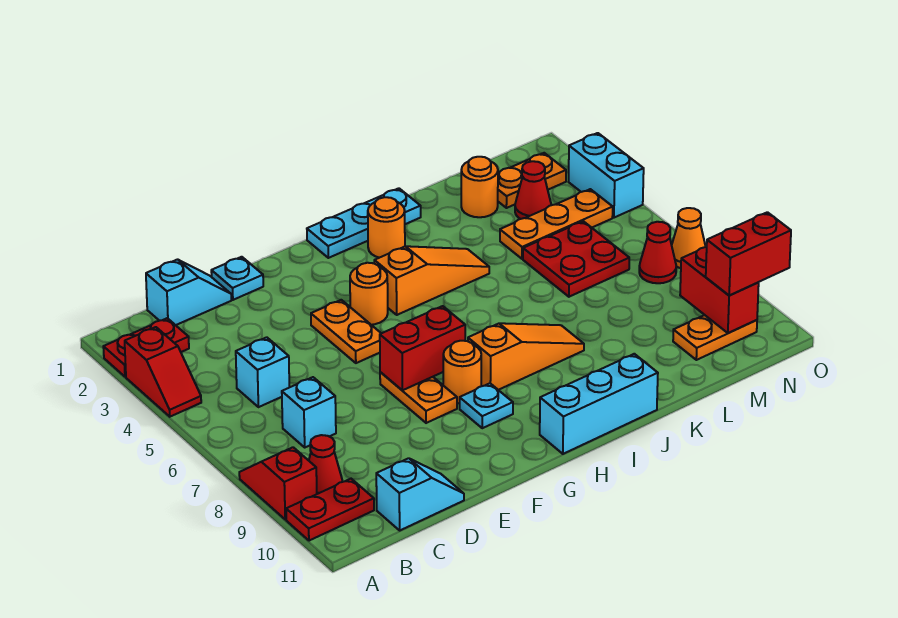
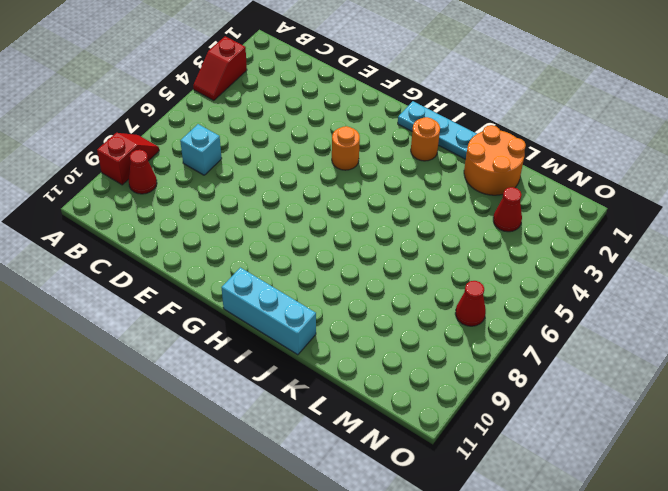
orange round brick K1:L2 level 1 -> orange round brick L2 level 1
none -> red plate A2:B2 level 1
none -> red plate A10:B10 level 1
none -> cyan slope C1:D1 level 1 top C
none -> cyan brick C5 level 1

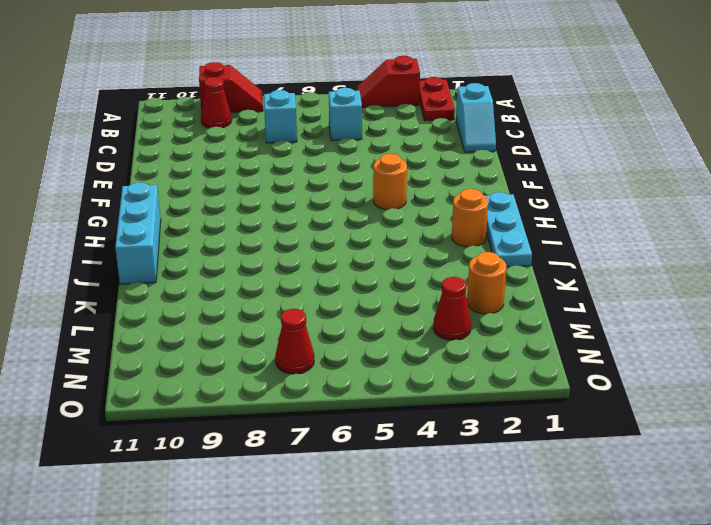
none -> red plate A10:B10 level 1
none -> cyan slope C11:D11 level 1 top C
none -> cyan plate E1 level 1
none -> orange plate F4:F5 level 1

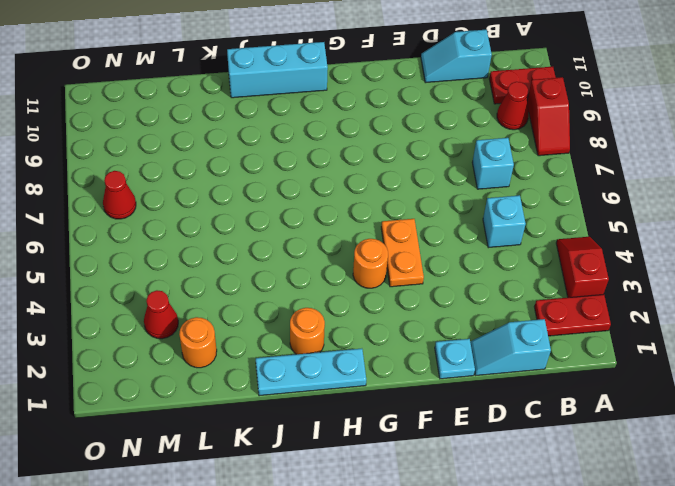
none -> orange plate F7:F8 level 1
none -> orange round brick G8 level 1
none -> cyan plate G9 level 1
none -> orange slope H4:J4 level 1 top H

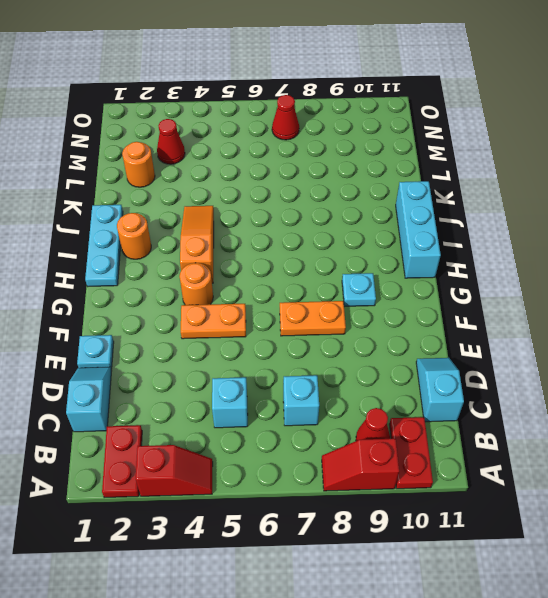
none -> orange round brick G8 level 1
none -> orange slope H8:J8 level 1 top H
none -> orange plate L4:N4 level 1
none -> red plate L5:M6 level 1

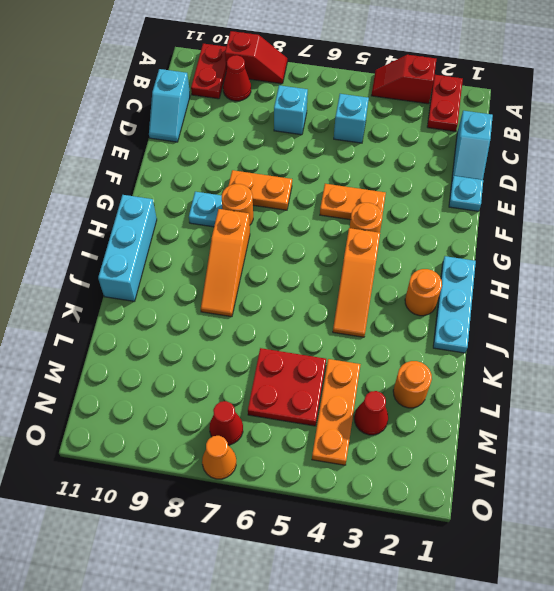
none -> orange plate M2:N2 level 1
none -> orange plate M10:N10 level 1
none -> cyan brick O3:O4 level 1
none -> red brick F7:G7 level 2

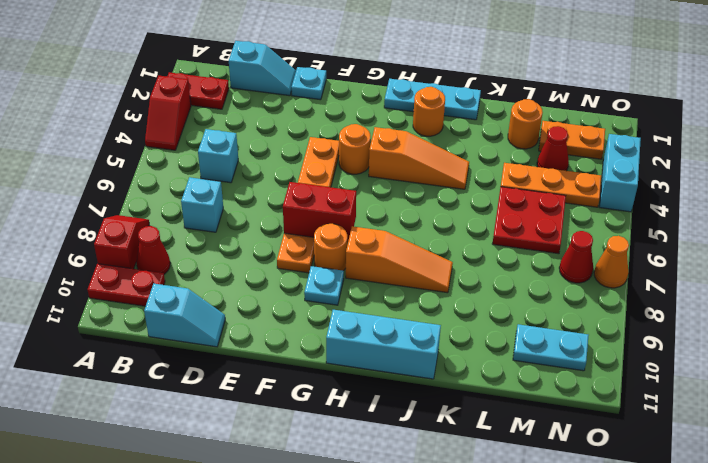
cyan plate M10:N10 level 1 -> orange plate M10:N10 level 1
none -> red brick N9:N10 level 2
none -> red brick N10:O10 level 3

